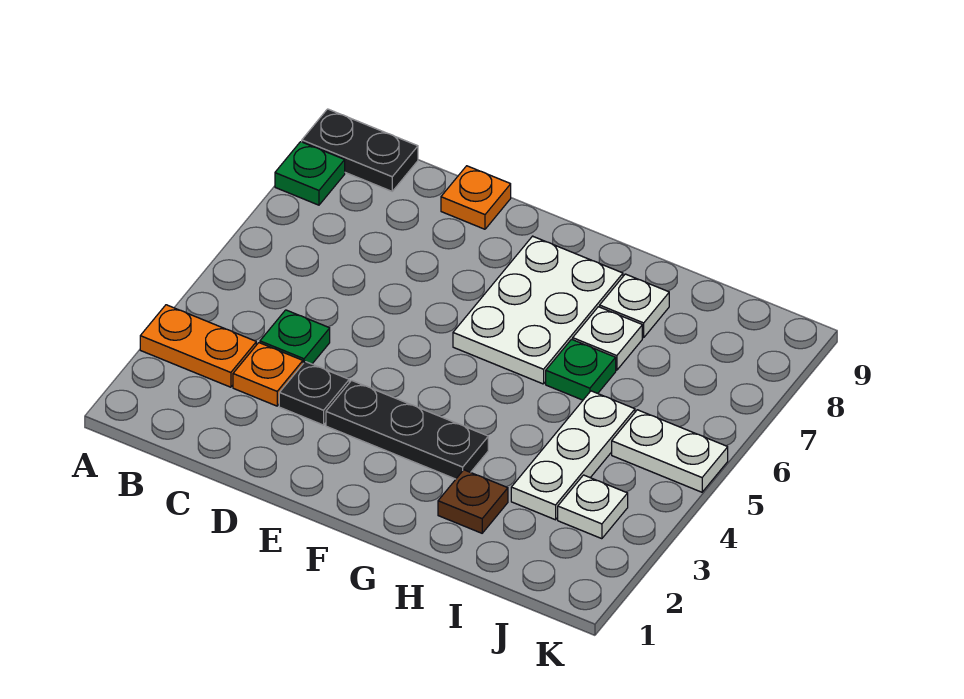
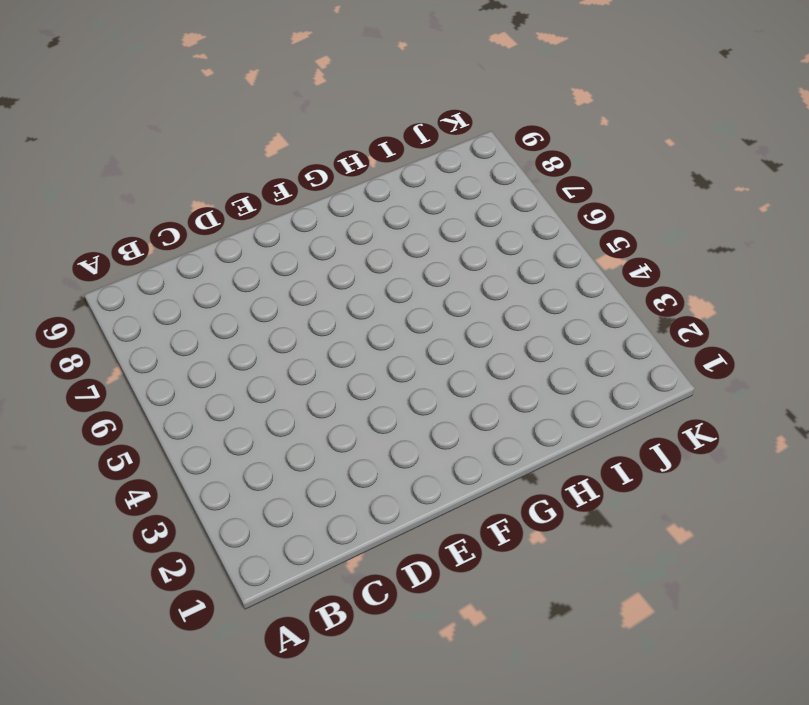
none -> orange plate A3:B3 level 1
none -> green plate A8 level 1
none -> black plate A9:B9 level 1

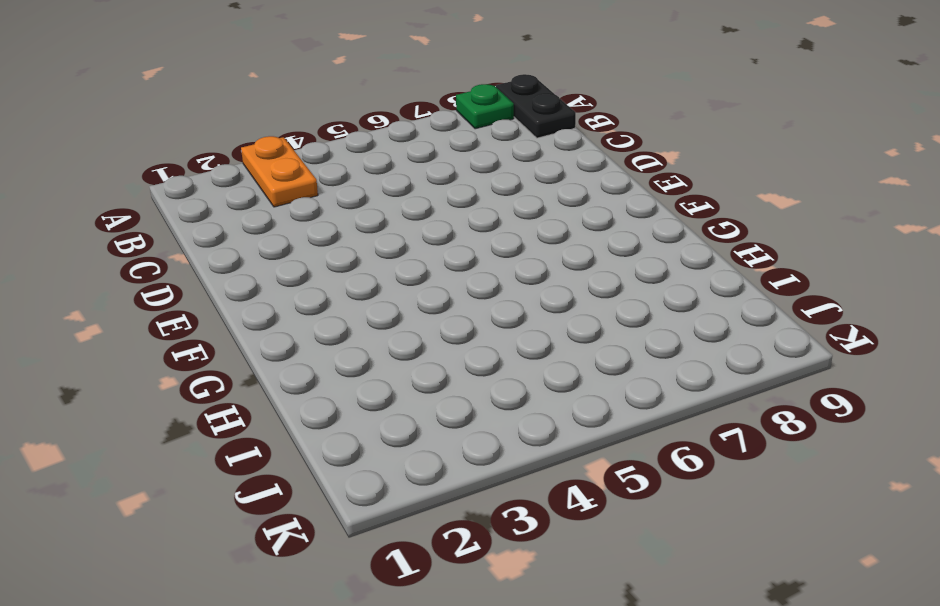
none -> orange plate C3 level 1
none -> green plate C4 level 1
none -> black plate D3 level 1

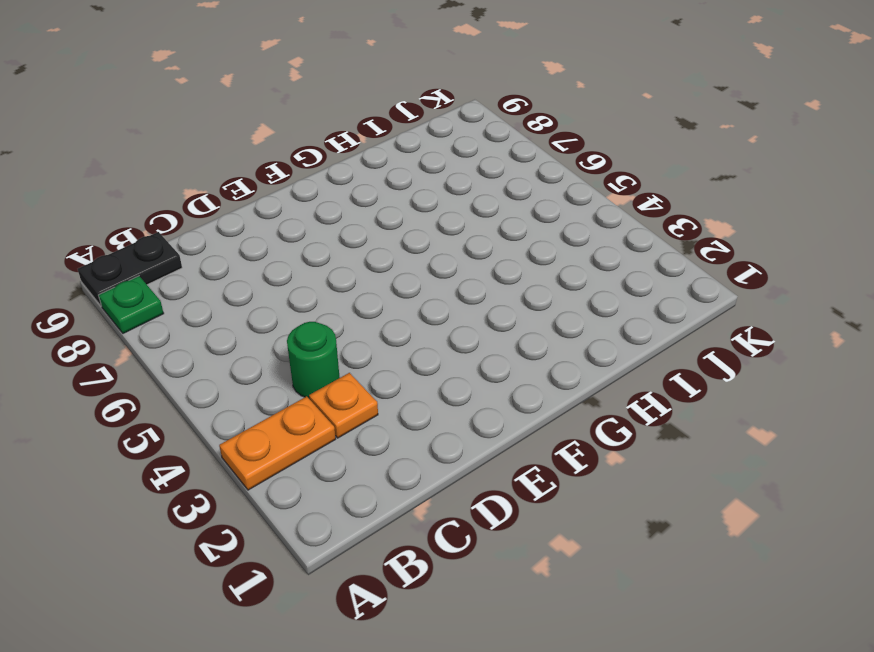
green round brick C4 level 1 -> green plate C4 level 1
none -> black plate D3 level 1
none -> orange plate D9 level 1
none -> black plate E3:G3 level 1

